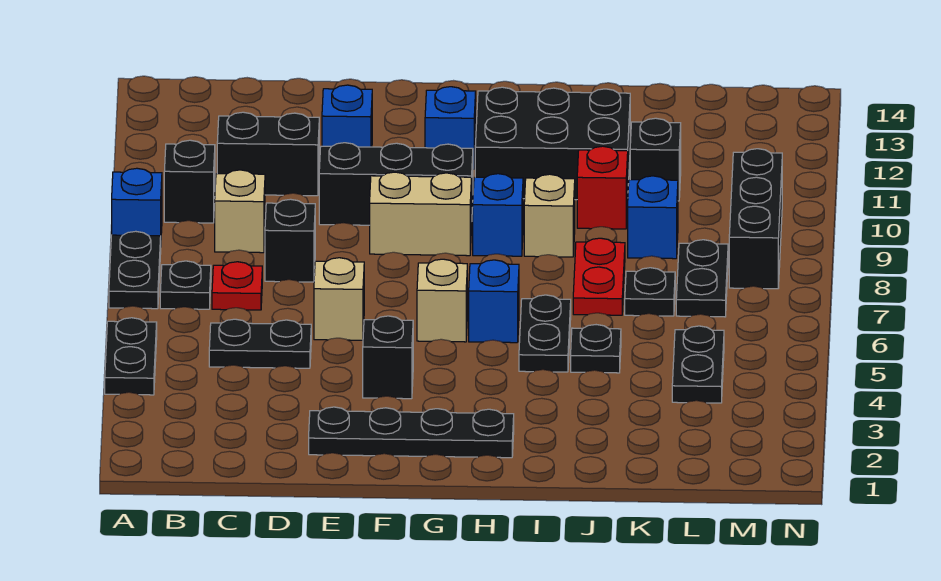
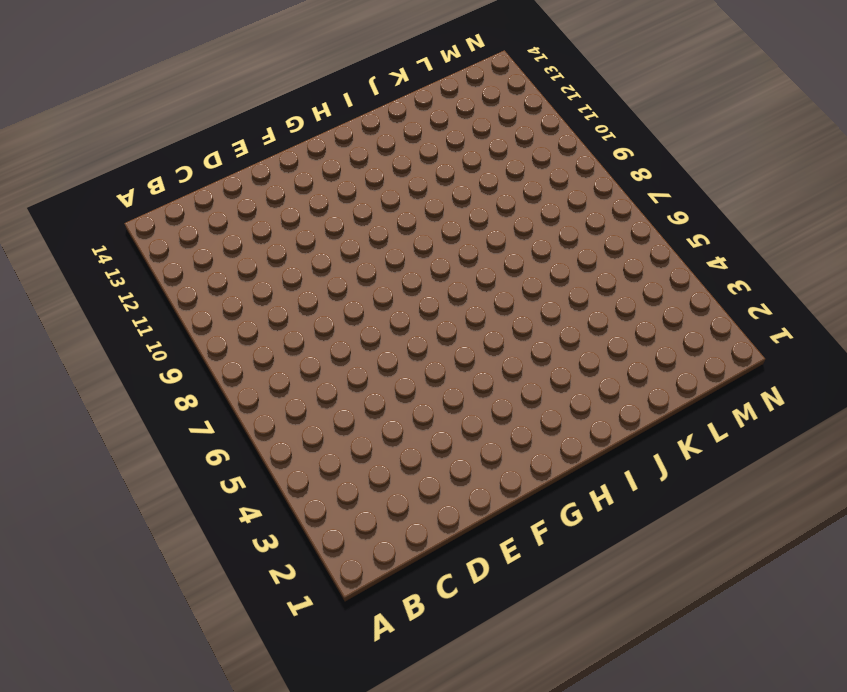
none -> black plate A4:A5 level 1
none -> black plate A7:A8 level 1
none -> blue brick A9 level 1
none -> black plate B7 level 1

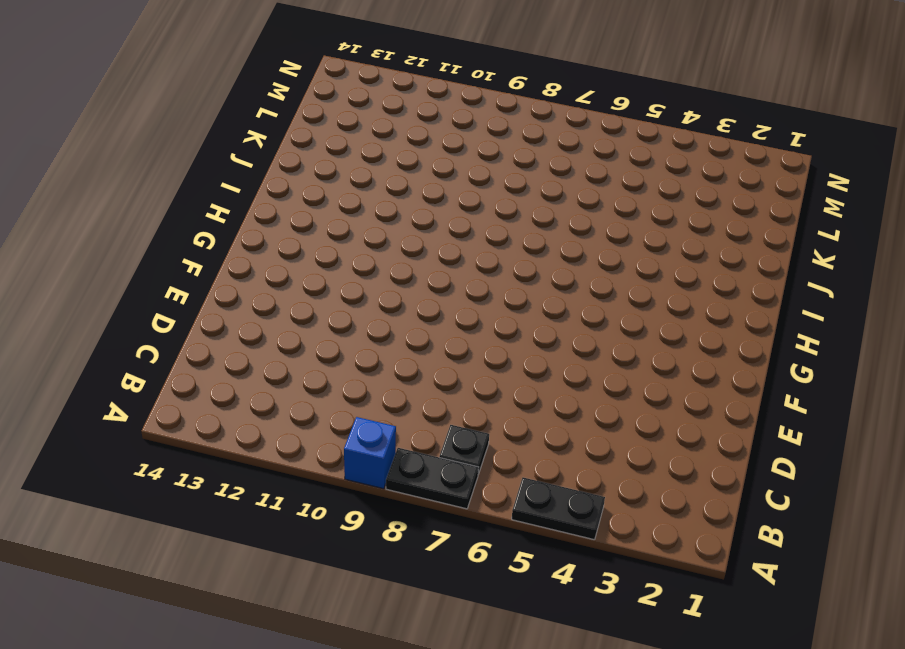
none -> black brick B10 level 1
none -> black plate C5:D5 level 1
none -> red plate C7 level 1
none -> tan brick C9 level 1

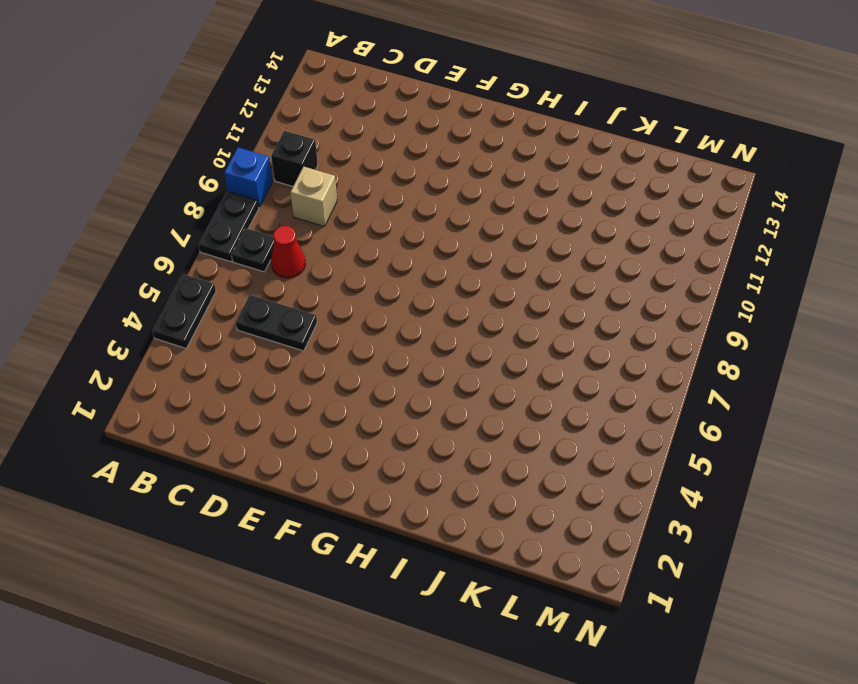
red cone C7 level 1 -> red plate C7 level 1
none -> black brick C11:D11 level 1
none -> black brick D8 level 1
none -> black plate E2:H2 level 1
none -> tan brick E6 level 1

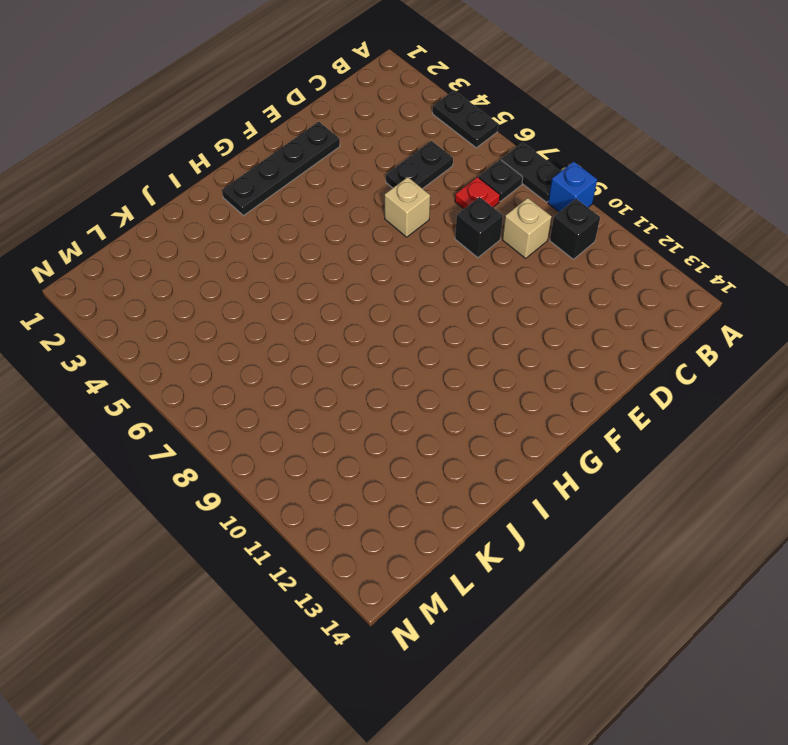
none -> black brick C11:D11 level 1
none -> black brick E10:G10 level 1
none -> blue brick E12 level 1
none -> black brick F4 level 1

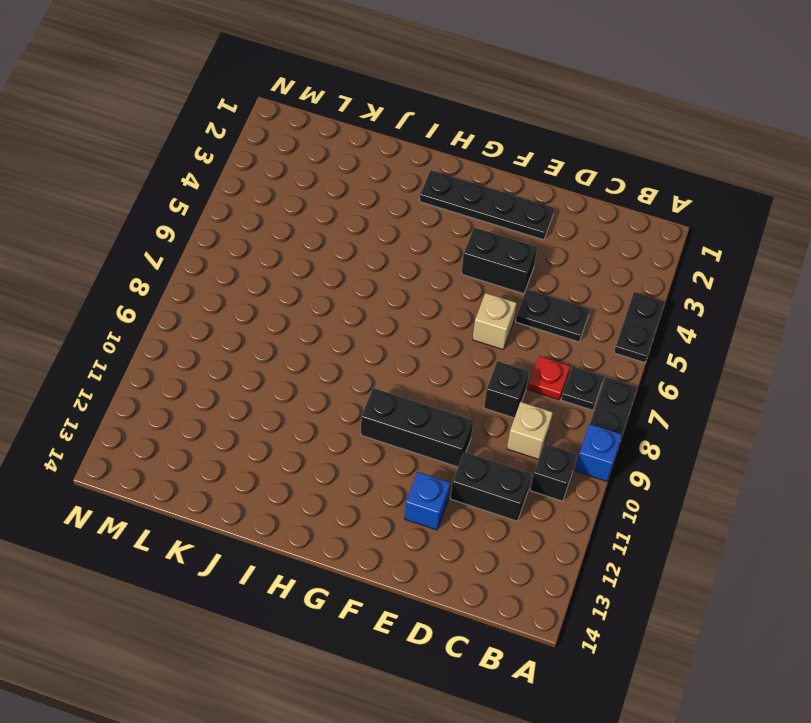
black brick E4:F4 level 1 -> black brick F4 level 1
none -> tan brick F9:G9 level 1
none -> tan brick G6 level 1
none -> blue brick G12 level 1
none -> blue brick H6 level 1

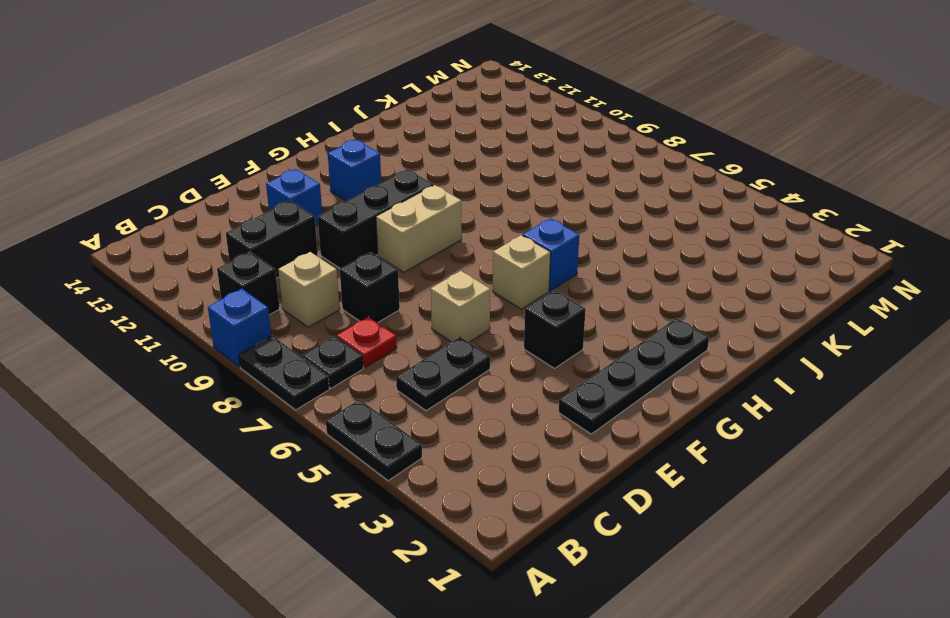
none -> blue brick H9 level 1
none -> black brick H11:J12 level 1
none -> black plate I5:I6 level 1
none -> tan brick I9 level 1

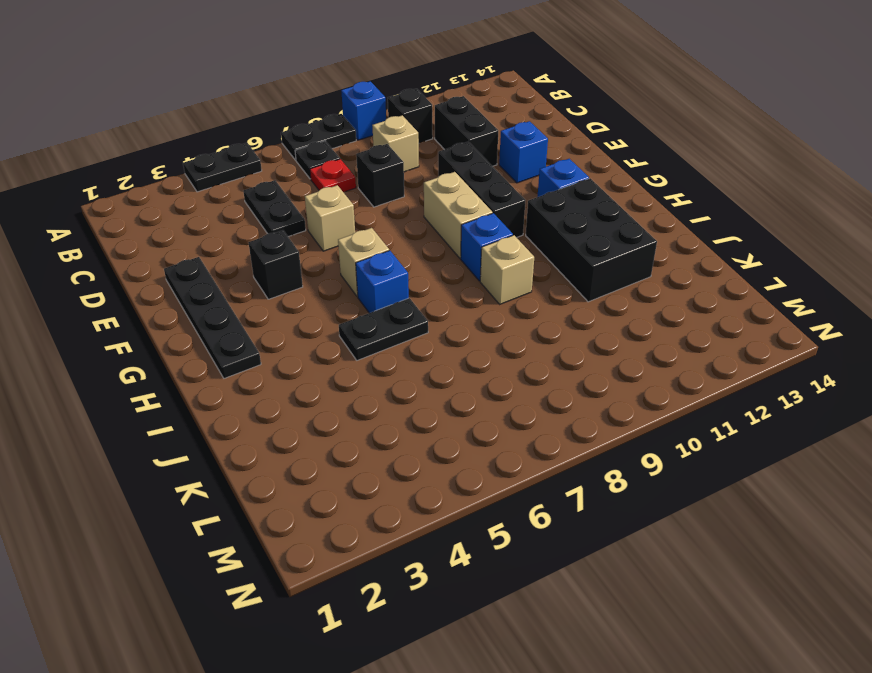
none -> black plate J5 level 1
none -> red plate J7:J8 level 1
none -> red brick J10 level 1
none -> black plate K7 level 1

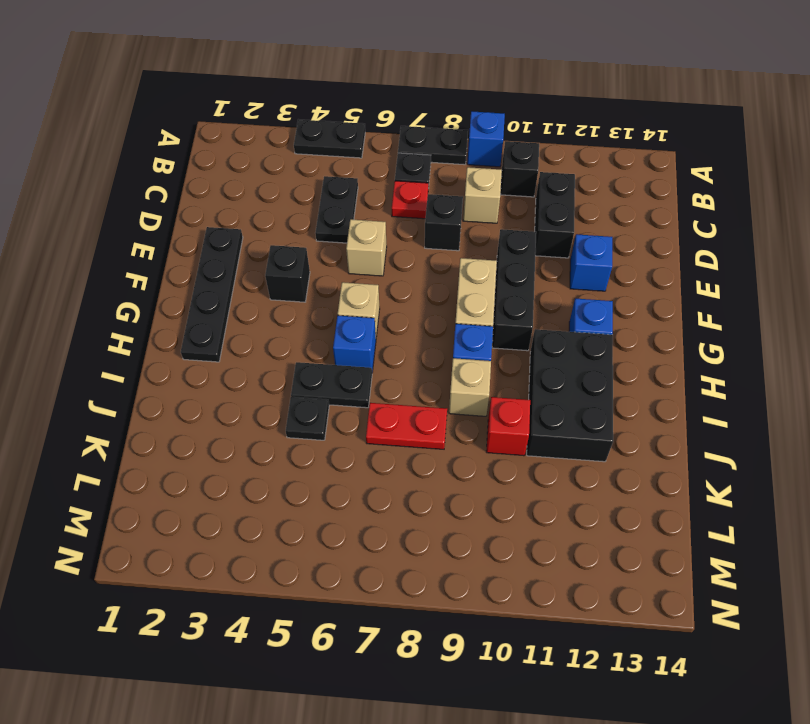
none -> black plate K7 level 1
none -> blue brick K9 level 1
none -> black brick K11 level 1
none -> black plate L4:L5 level 1

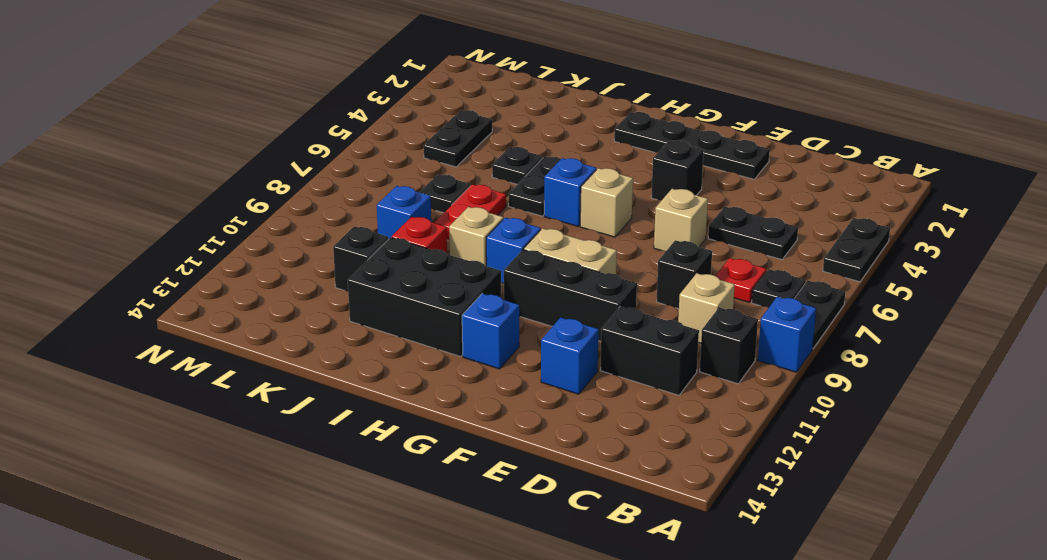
none -> black plate L7:L8 level 1
none -> black brick M8:M10 level 1

